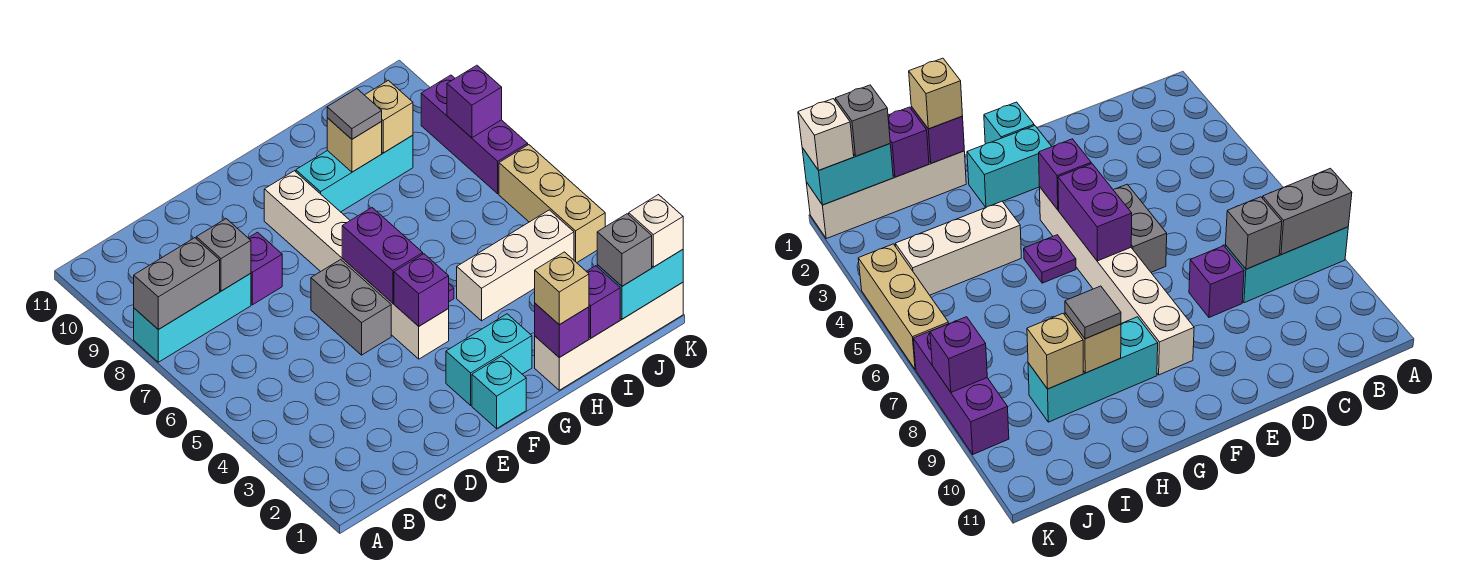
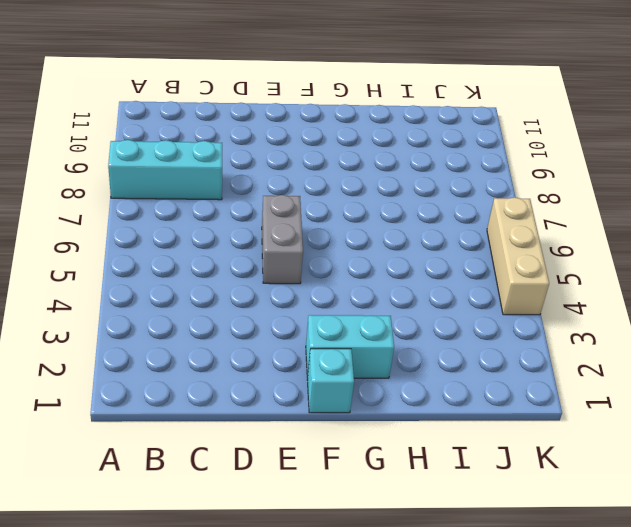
none -> purple brick D8 level 1
none -> white brick F4:F9 level 1
none -> purple plate G5 level 1

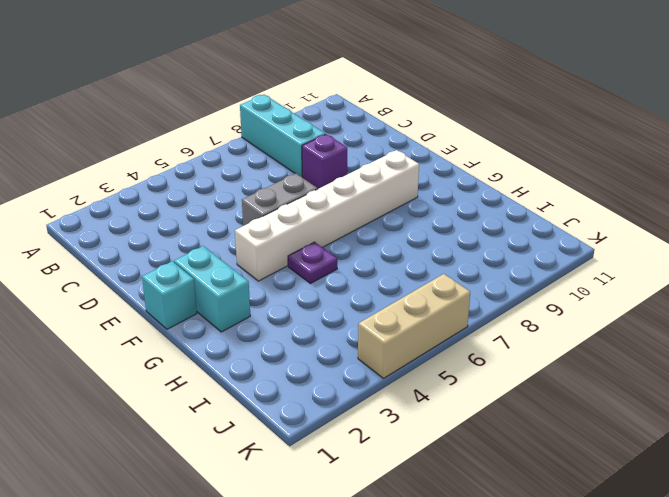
none -> cyan brick G9:I9 level 1
none -> white brick H1:K1 level 1
none -> white brick H4:J4 level 1

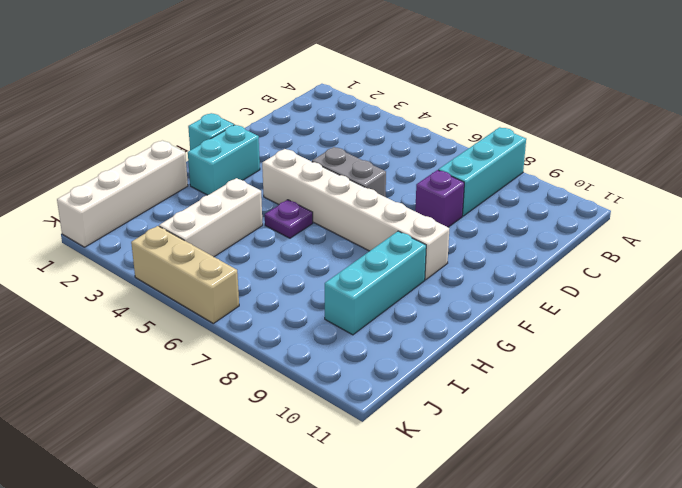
none -> purple brick K7:K9 level 1
none -> grey brick A8:B8 level 2
none -> grey brick C8 level 2

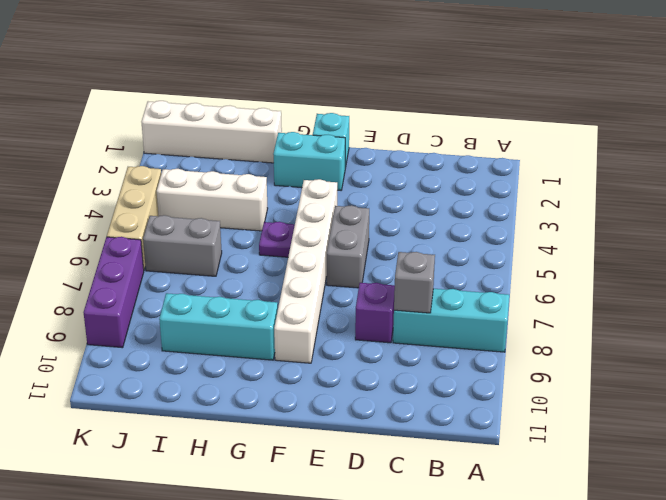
grey brick I6:J6 level 1 -> grey brick A8:B8 level 2
none -> purple brick F4 level 2
none -> purple brick F5:F6 level 2
none -> purple brick H1 level 2

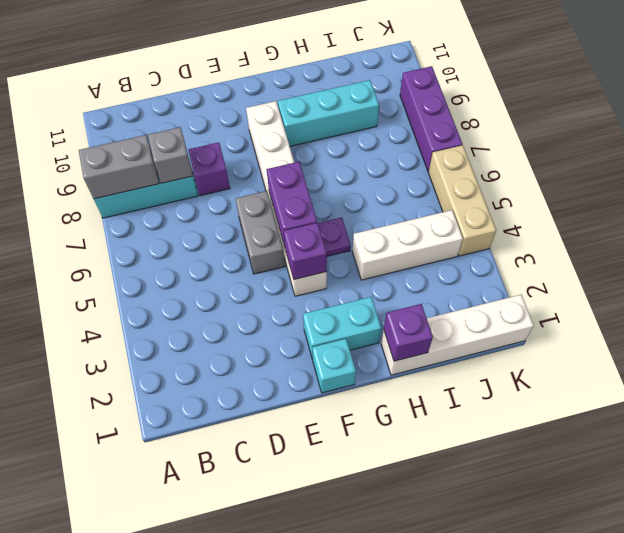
none -> tan brick H9 level 2
none -> purple brick I1 level 2
none -> tan brick I9 level 2

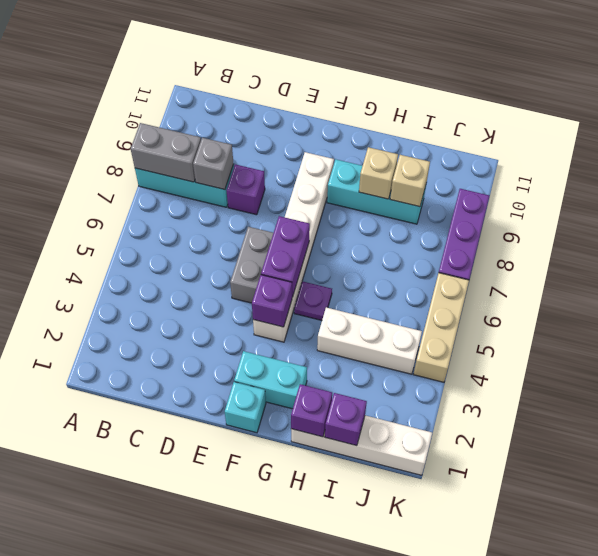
none -> cyan brick J1:K1 level 2
none -> purple brick K8 level 2
none -> tan brick H1 level 3

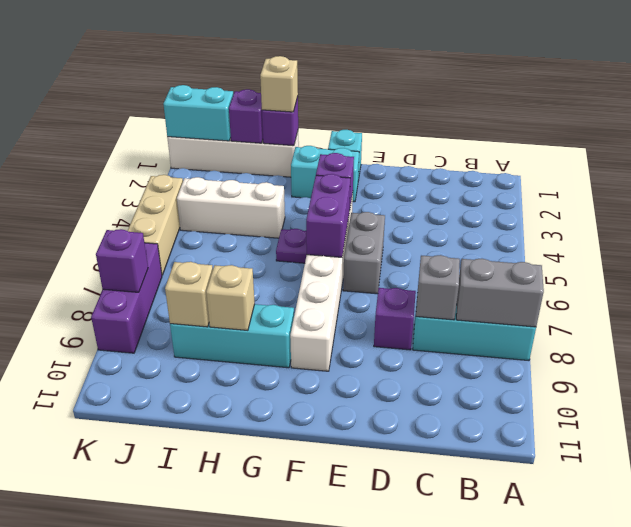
none -> grey tile H9 level 3
none -> grey brick J1 level 3
none -> white brick K1 level 3

